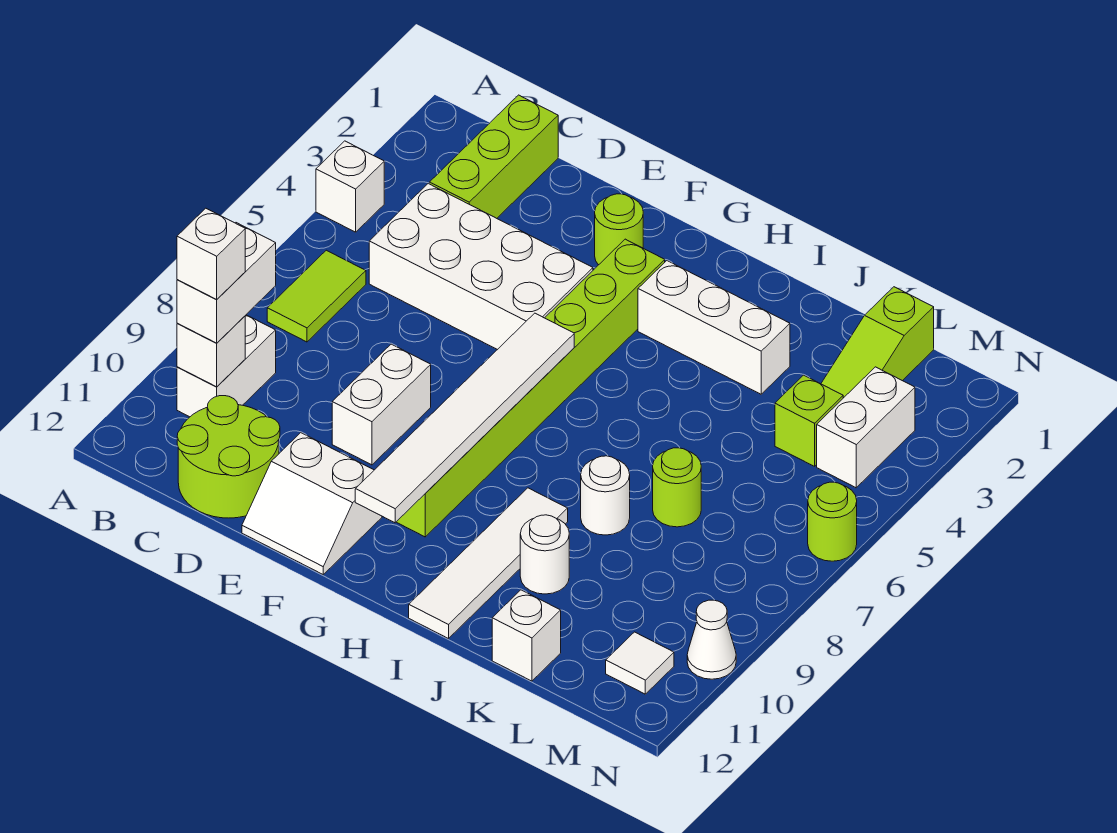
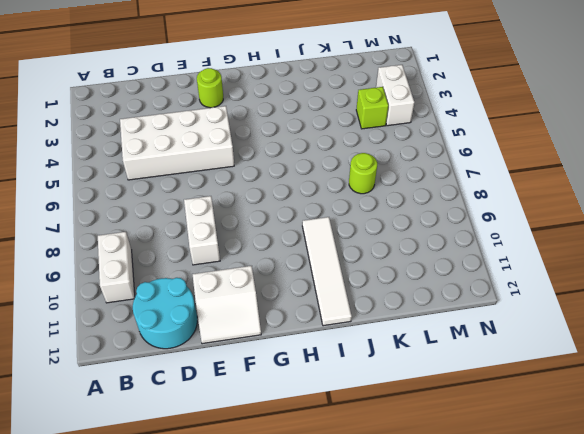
cyan round brick C11:D12 level 1 -> lime round brick C11:D12 level 1
none -> white brick A4 level 1
none -> lime tile B6:B7 level 1
none -> lime brick C1:C3 level 1

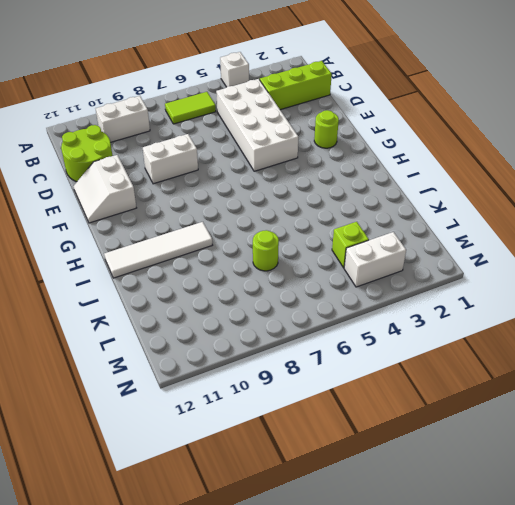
none -> lime brick G3:G10 level 1
none -> white brick H3:J3 level 1
none -> white round brick J8 level 1

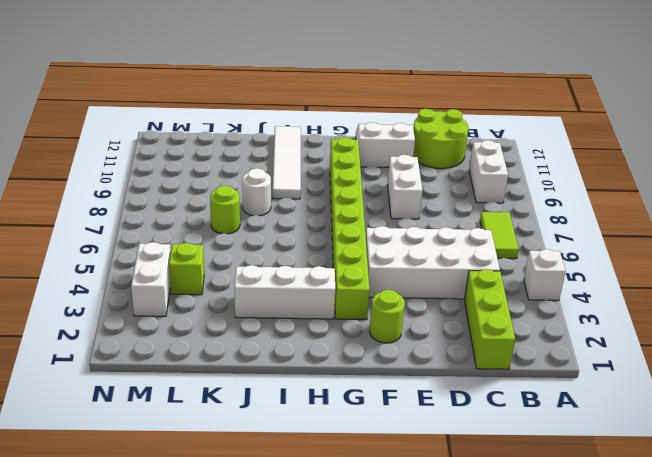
none -> white round brick J10 level 1
none -> white brick K12 level 1
none -> lime slope L1:L3 level 1 top 1

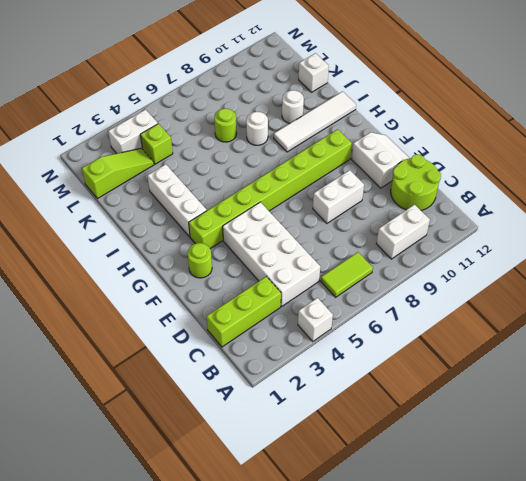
none -> white tile M11 level 1
none -> lime round brick N6 level 1
none -> white cone N10 level 1

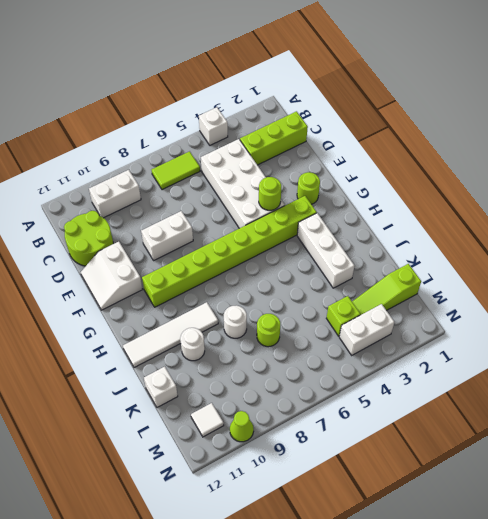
lime round brick F4 level 2 -> lime round brick N6 level 1
lime cone N10 level 1 -> white cone N10 level 1
none -> white brick B10 level 2
none -> white tile G6:G11 level 2
none -> white brick B9:B10 level 3

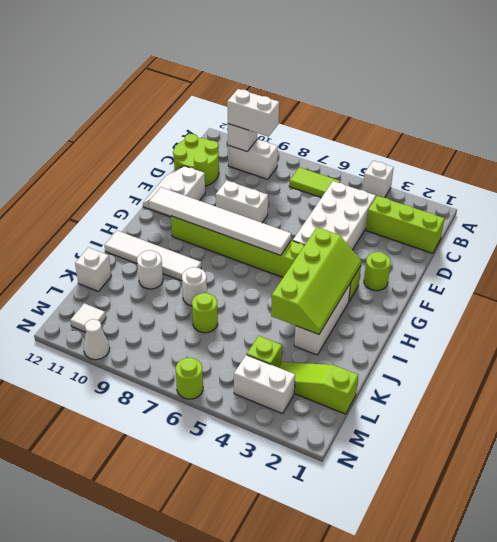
lime slope G3:J4 level 2 top 4 -> none
none -> white brick B10 level 4

